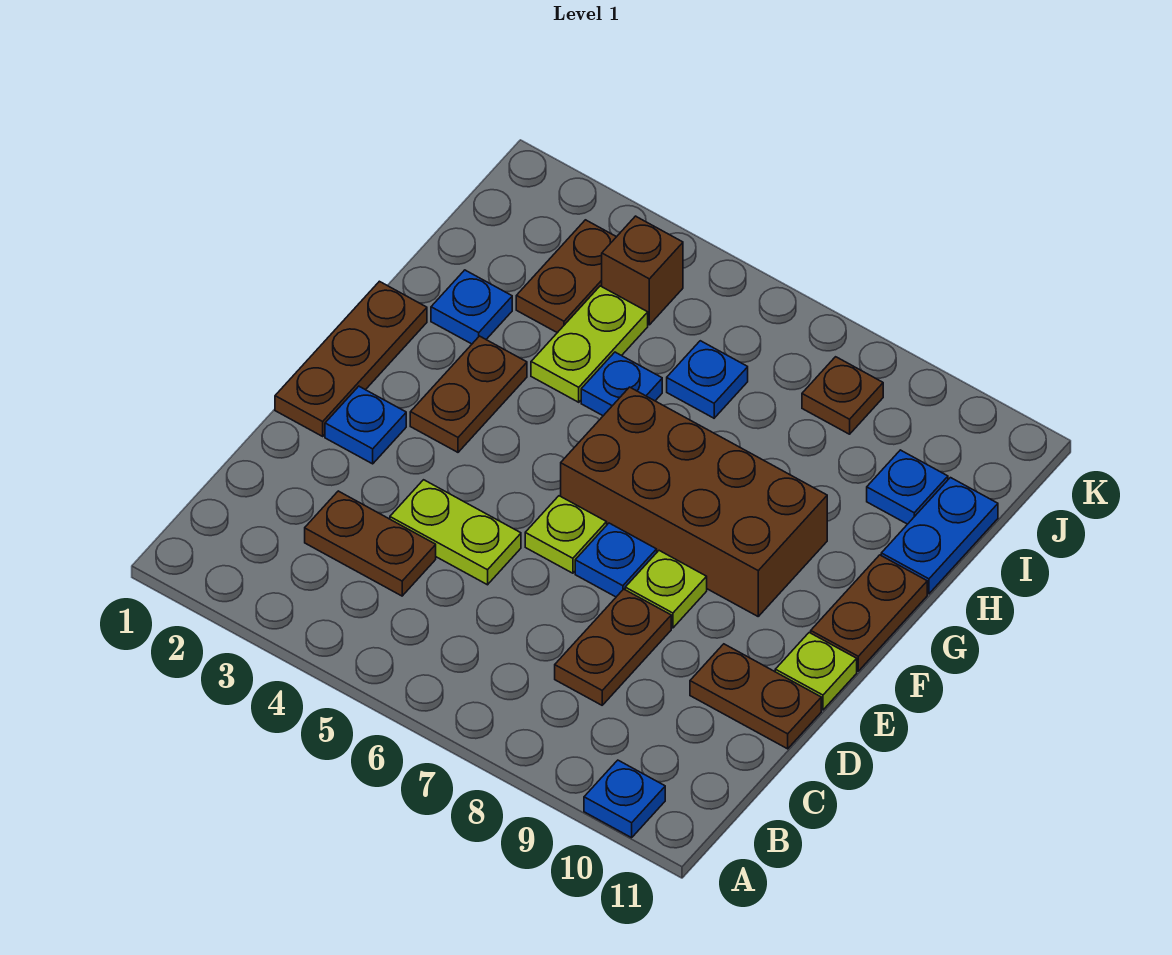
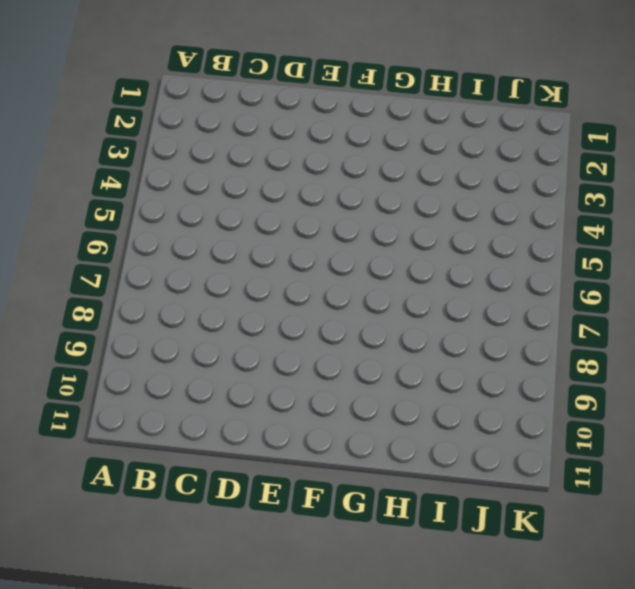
none -> blue plate A10 level 1
none -> brown plate C3:C4 level 1
none -> brown plate C8:D8 level 1

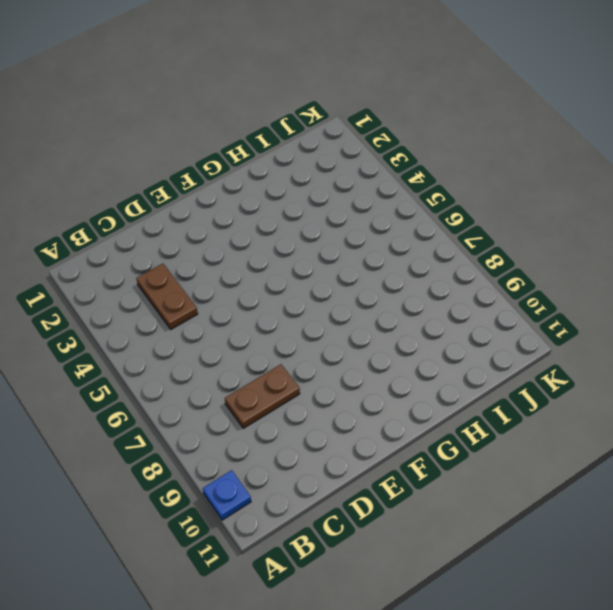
none -> lime plate D4:D5 level 1
none -> brown plate D10:D11 level 1
none -> brown plate E1:G1 level 1

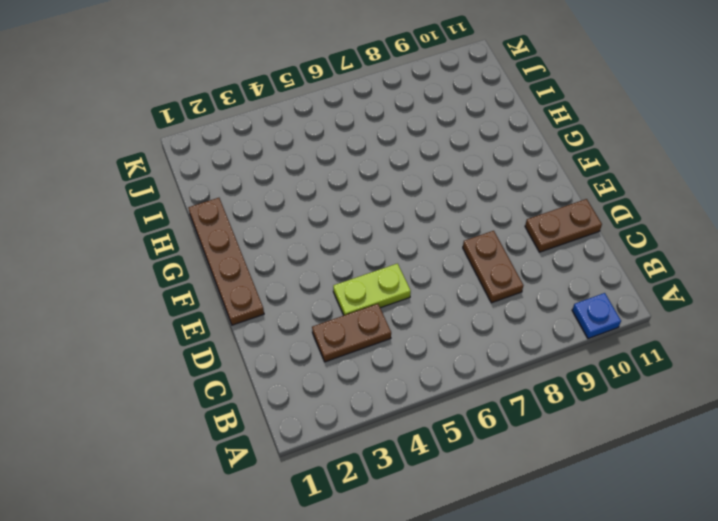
brown plate E1:H1 level 1 -> brown plate E1:G1 level 1
none -> blue plate E2 level 1
none -> lime plate E6 level 1
none -> blue plate E7 level 1

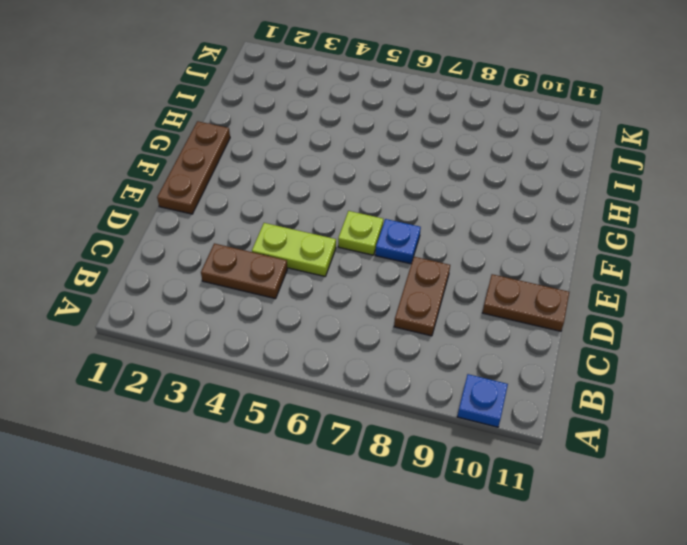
none -> blue plate E2 level 1
none -> lime plate E8 level 1
none -> lime plate E11 level 1

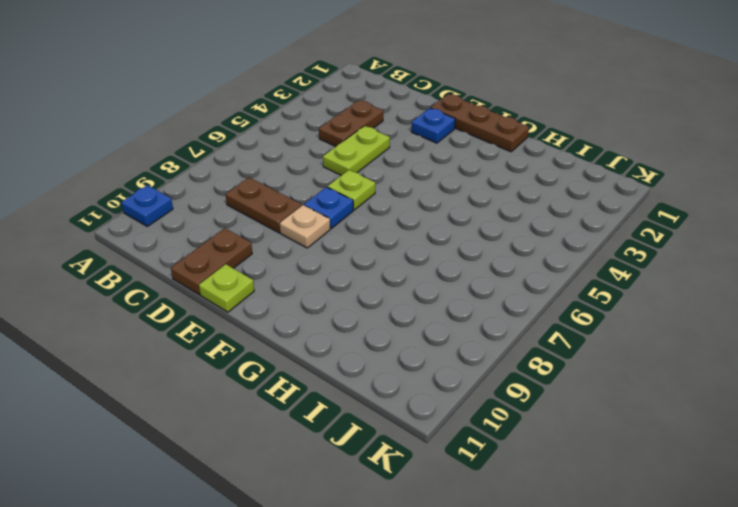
tan plate E8 level 1 -> lime plate E8 level 1
none -> brown plate F3:G3 level 1
none -> brown brick F6:G9 level 1
none -> brown plate F11:G11 level 1

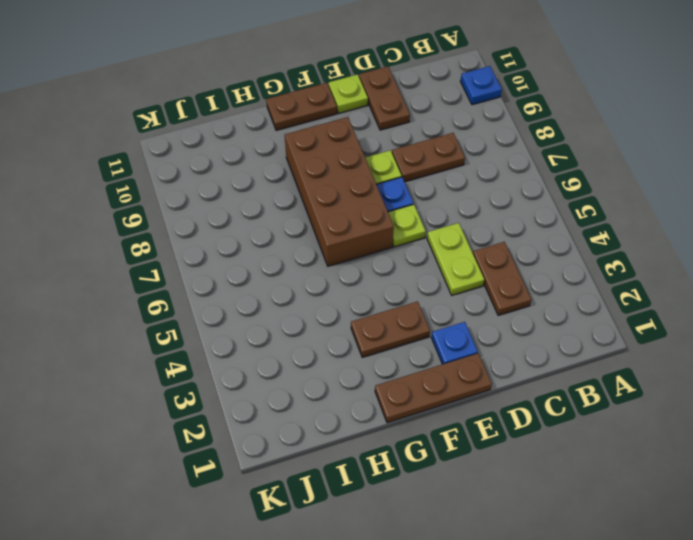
none -> blue plate H2 level 1
none -> lime plate H4:I4 level 1
none -> blue plate H5 level 1

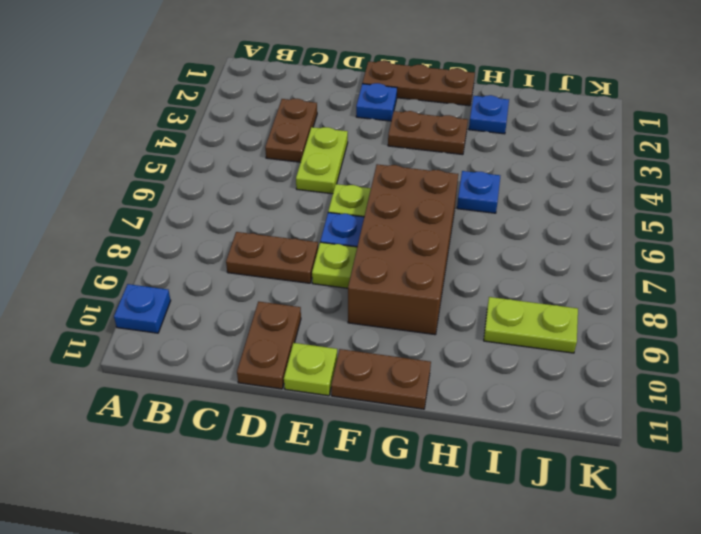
lime plate I9:J9 level 1 -> lime plate H4:I4 level 1
none -> blue plate H11:I11 level 1
none -> brown plate I3:J3 level 1
none -> blue plate I6 level 1

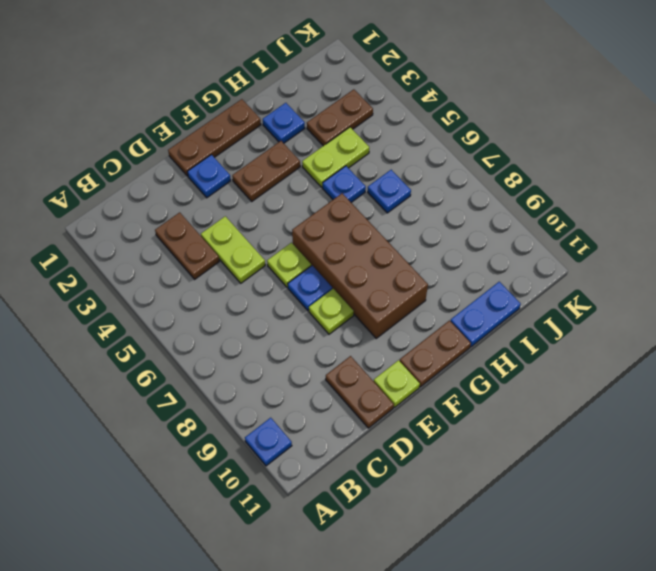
none -> brown plate C8:D8 level 1
none -> blue plate I10 level 1
none -> brown brick J4 level 1

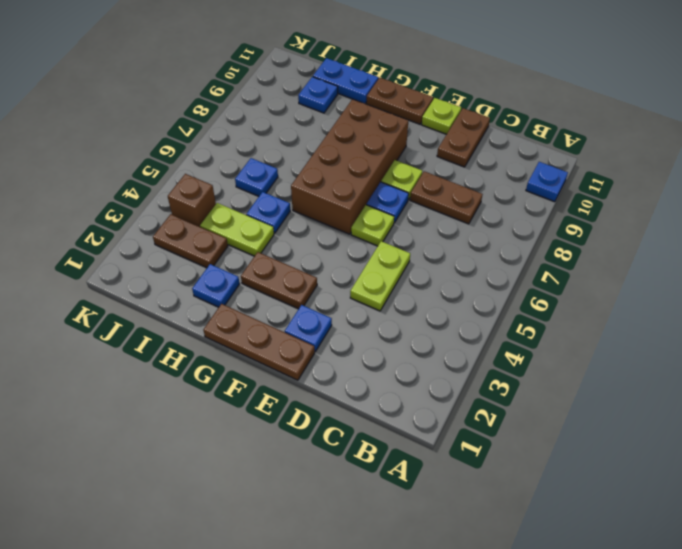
none -> brown plate C3:C4 level 1
none -> brown plate J8 level 1

